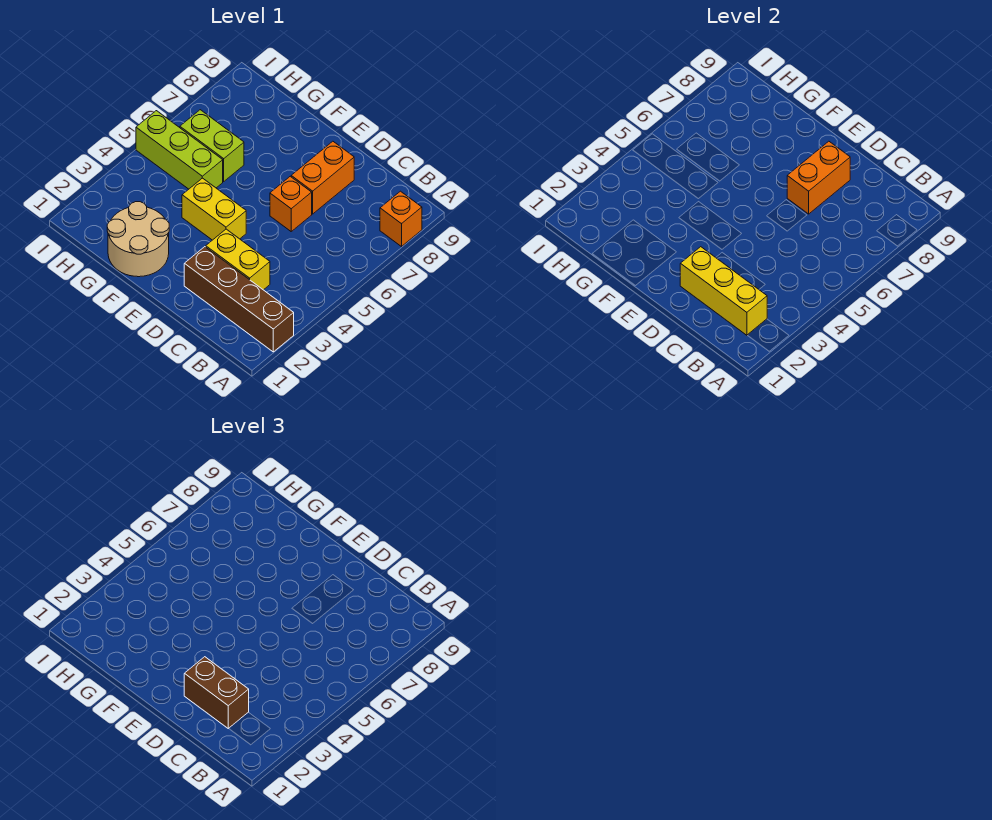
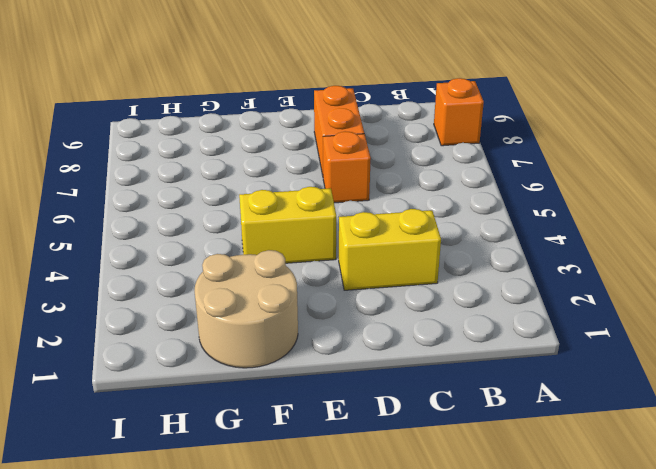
none -> brown brick A2:D2 level 1
none -> lime brick G5:I5 level 1
none -> lime brick G6:H6 level 1

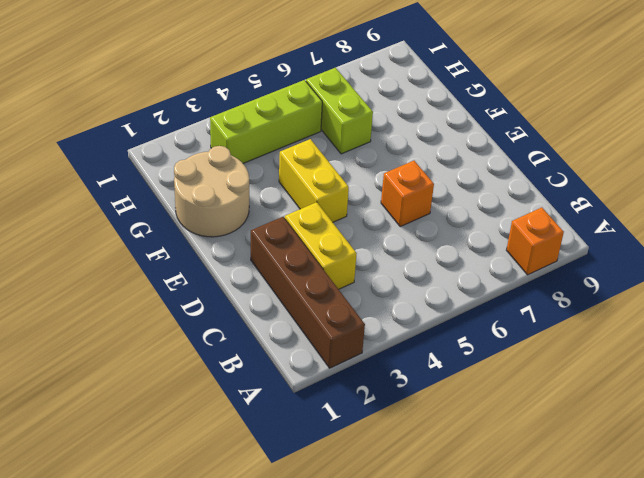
lime brick H3:H5 level 1 -> lime brick G5:I5 level 1
none -> orange brick D7:D8 level 1
none -> yellow brick B2:D2 level 2
none -> orange brick D7:D8 level 2

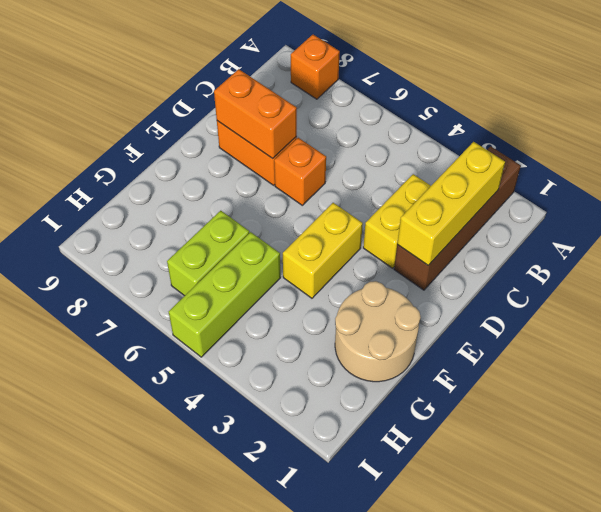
none -> brown brick C2:D2 level 3

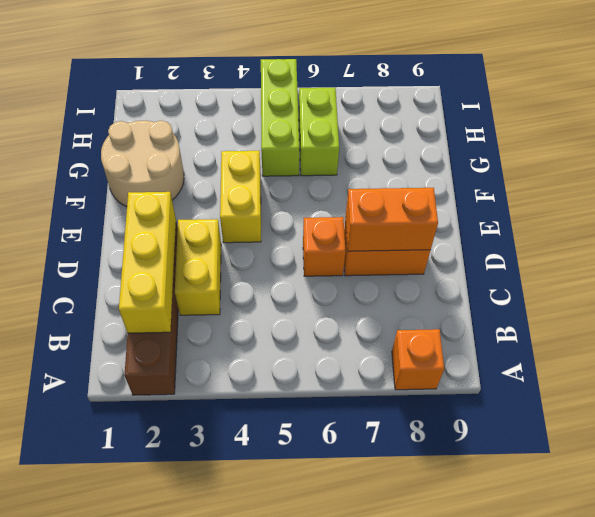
none -> brown brick C2:D2 level 3

